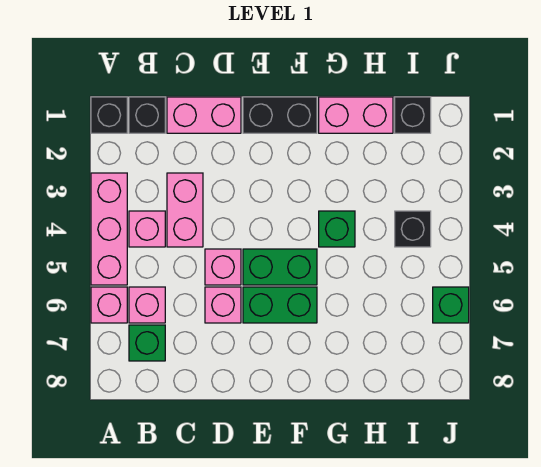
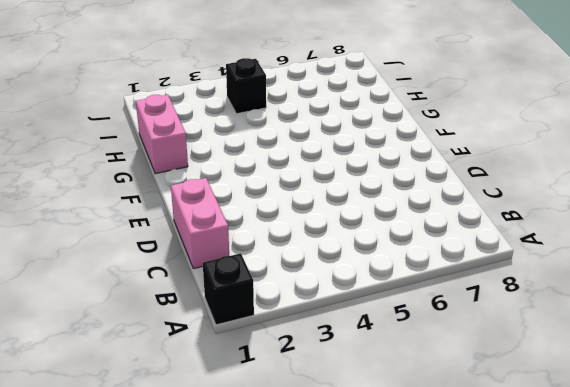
none -> pink brick A3:A5 level 1
none -> pink brick A6 level 1
none -> black brick B1 level 1

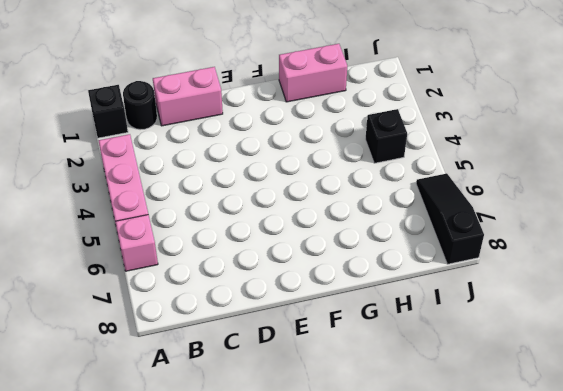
black round brick B1 level 1 -> black brick B1 level 1
black slope J6:J8 level 1 top 8 -> green brick J6 level 1
none -> pink brick B4 level 1
none -> pink brick B6 level 1
none -> green brick B7 level 1

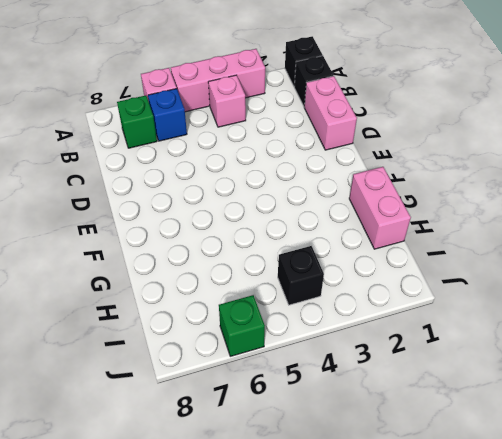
blue brick B6 level 1 -> pink brick B6 level 1
none -> pink brick C3:C4 level 1
none -> pink brick D5 level 1
none -> pink brick D6 level 1

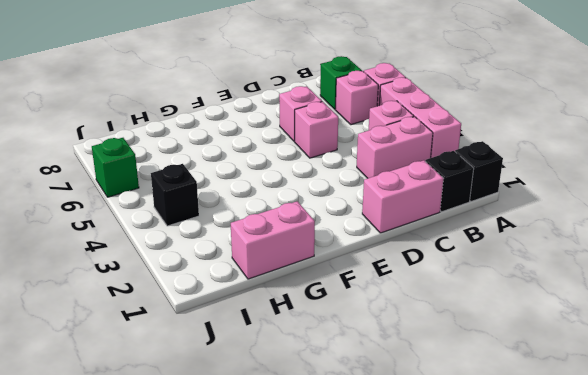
pink brick B3:C3 level 1 -> pink brick C3:C4 level 1
none -> black brick E1:F1 level 1
none -> green brick E5:F5 level 1
none -> green brick E6:F6 level 1

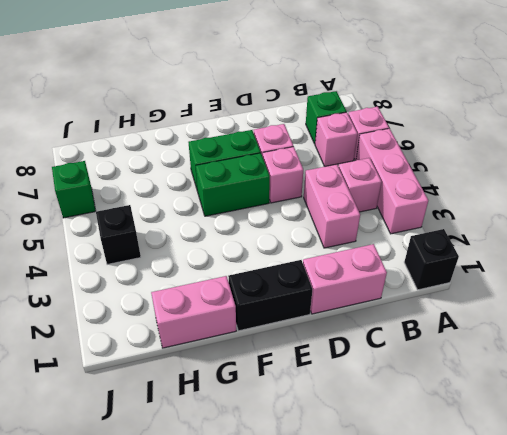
none -> black brick B1 level 1
none -> green brick G4 level 1
none -> black brick I1 level 1

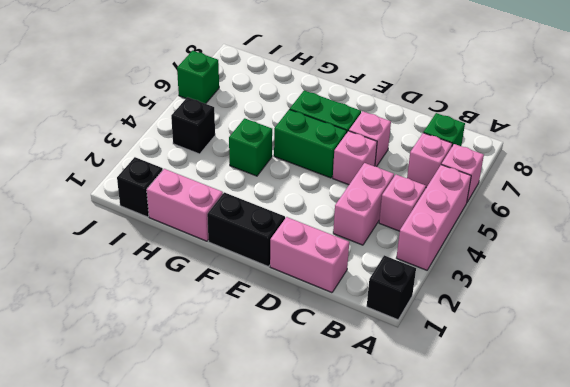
none -> black brick B1 level 1

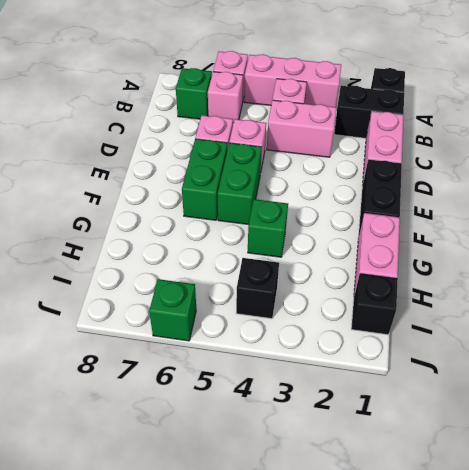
black brick B1:B2 level 1 -> black brick B1 level 1

